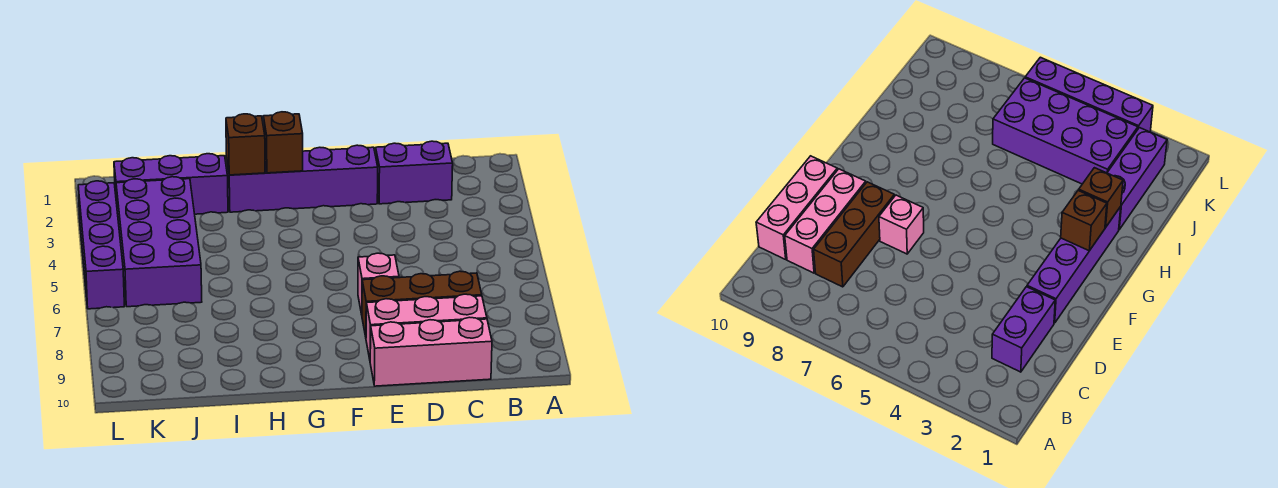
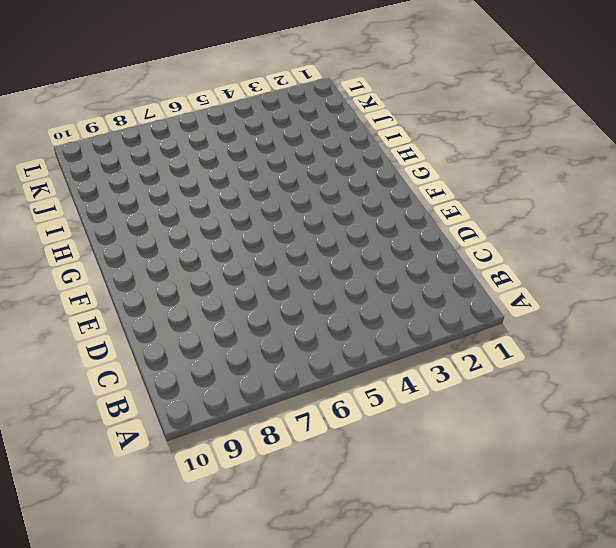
none -> purple brick C2:D2 level 1
none -> brown brick C8:E8 level 1

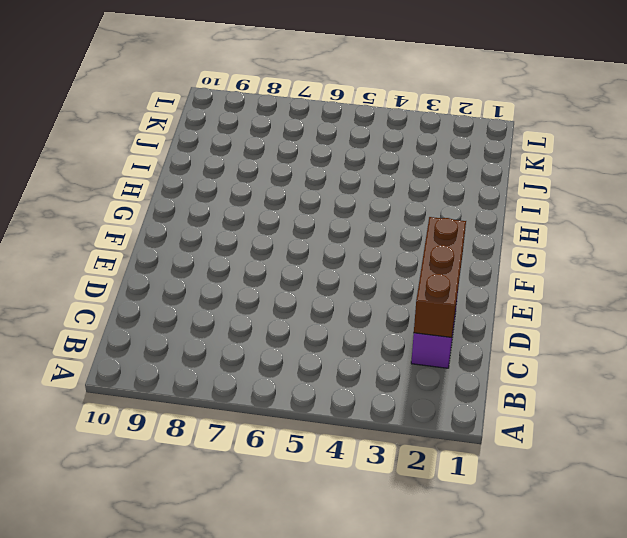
brown brick C2:E2 level 2 -> brown brick C8:E8 level 1
none -> pink brick C9:E9 level 1
none -> pink brick C10:E10 level 1

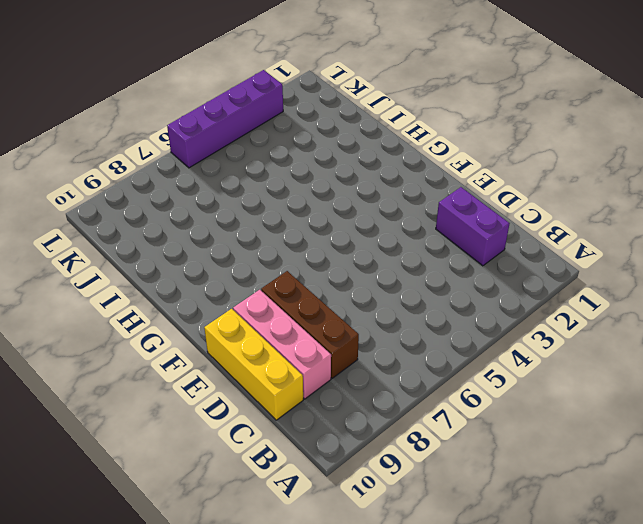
yellow brick C10:E10 level 1 -> pink brick C10:E10 level 1
none -> purple brick E2:H2 level 1
none -> pink brick E7 level 1

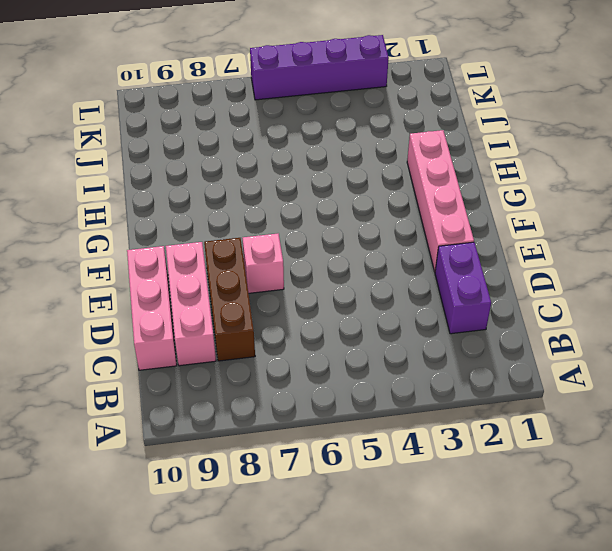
pink brick E2:H2 level 1 -> purple brick E2:H2 level 1
none -> purple brick I2:K2 level 1
none -> purple brick J3:K6 level 1

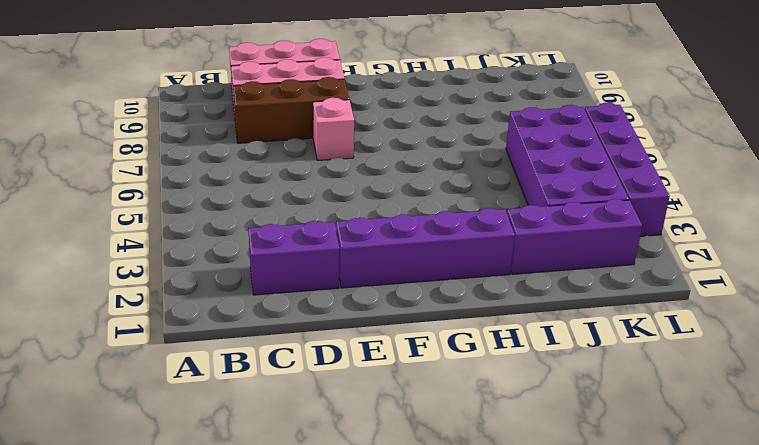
none -> brown brick G2 level 2
none -> brown brick H2 level 2

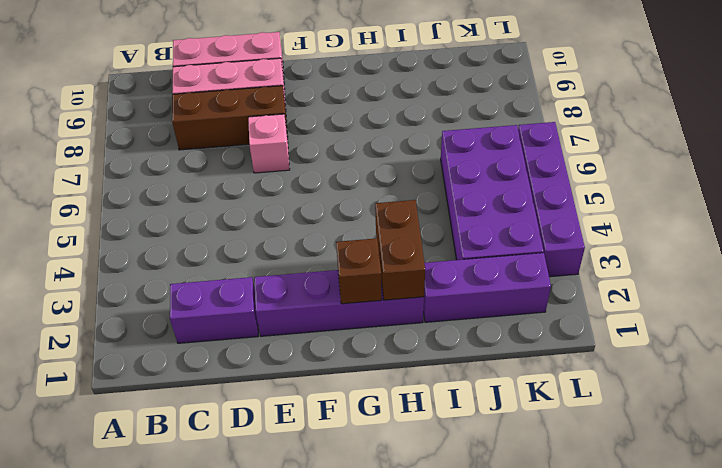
brown brick H2:H3 level 2 -> brown brick H2 level 2

